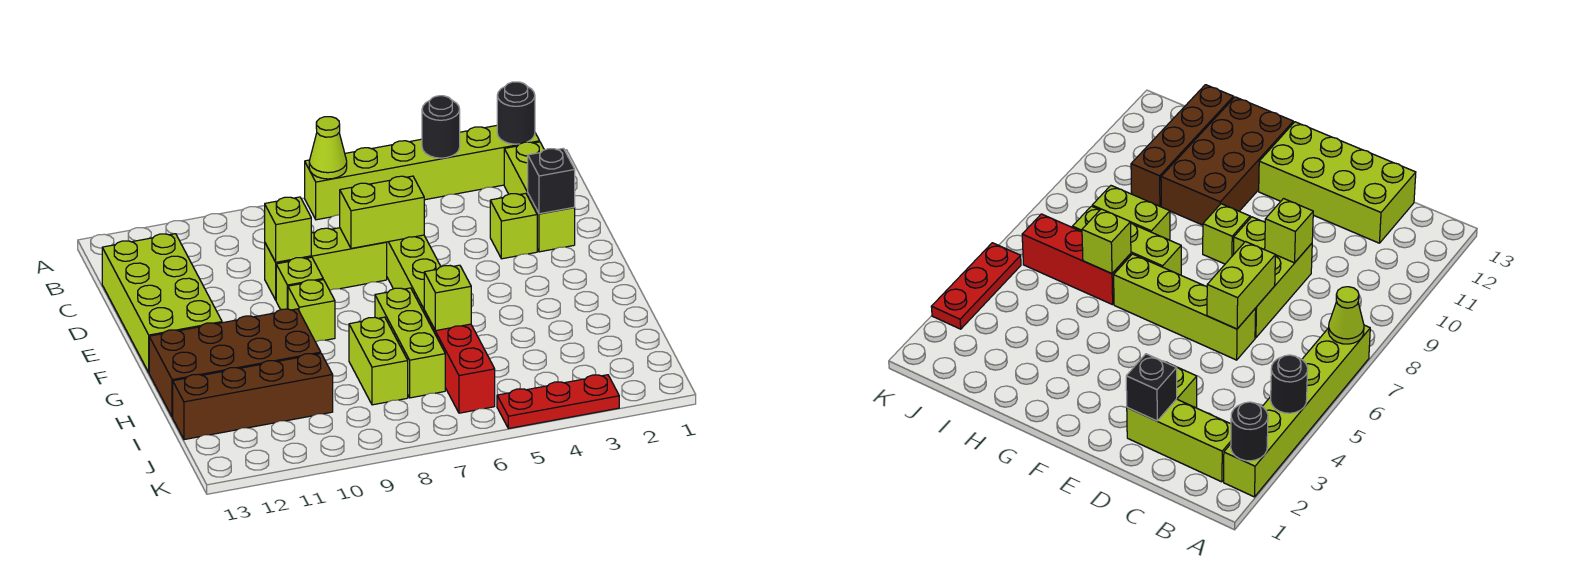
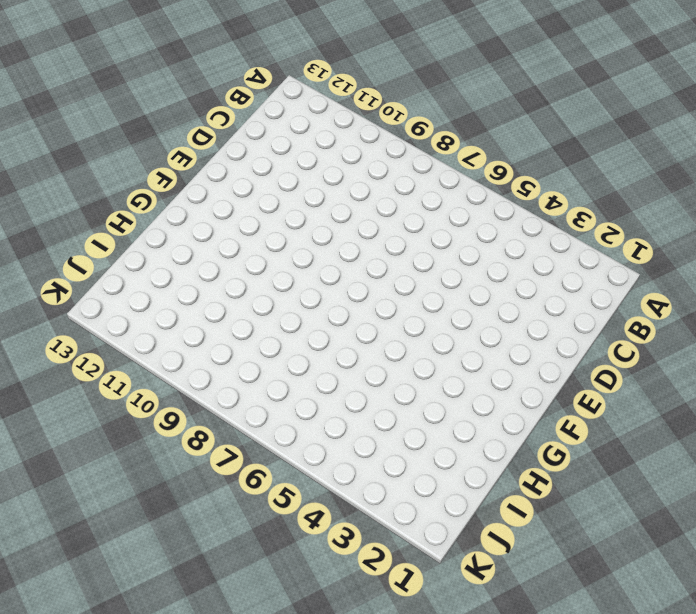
none -> lime brick A2:A7 level 1
none -> lime brick B2:D2 level 1
none -> lime brick C12:F13 level 1

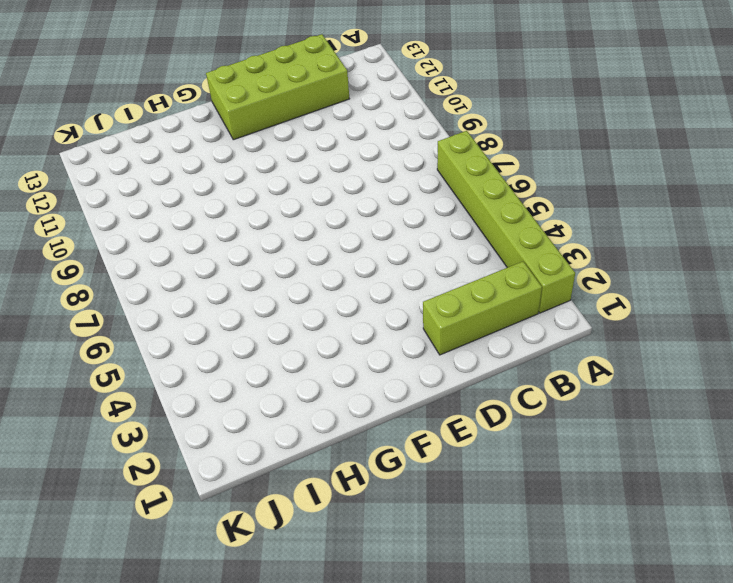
none -> lime brick D3 level 1
none -> lime brick D6:G6 level 1
none -> lime brick D7:D9 level 1

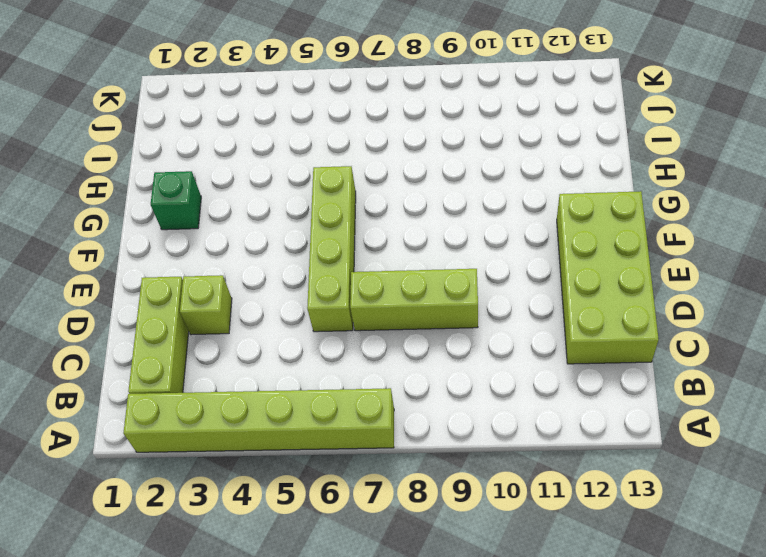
green brick G2 level 1 -> none
none -> lime brick E9 level 1
none -> lime brick F9 level 1
none -> lime brick G7:I7 level 1

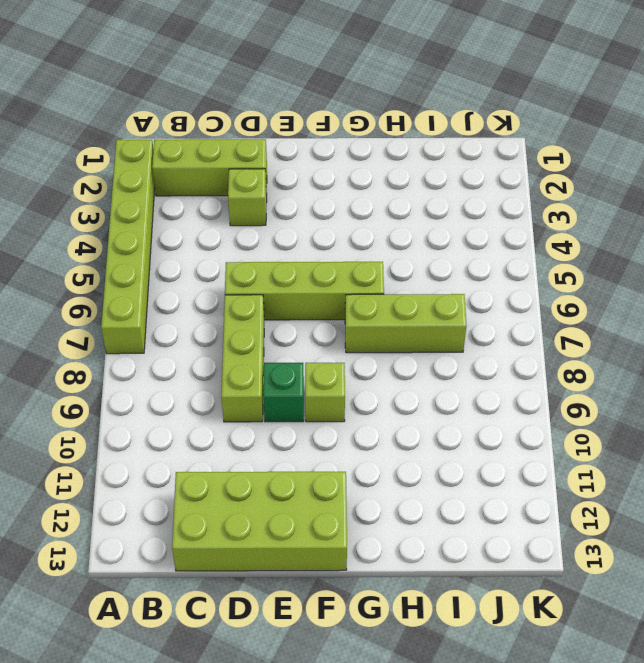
green brick E9 level 1 -> lime brick E9 level 1
none -> brown brick G10:H13 level 1
none -> red brick H6:J6 level 1
none -> lime brick H8:I8 level 1

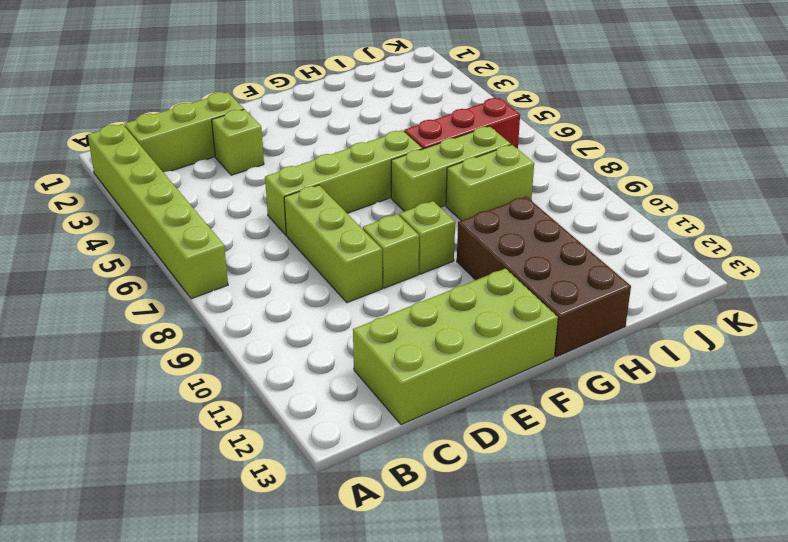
none -> brown brick I10:I13 level 1
none -> red plate K3:K5 level 1
none -> black round brick A2 level 2

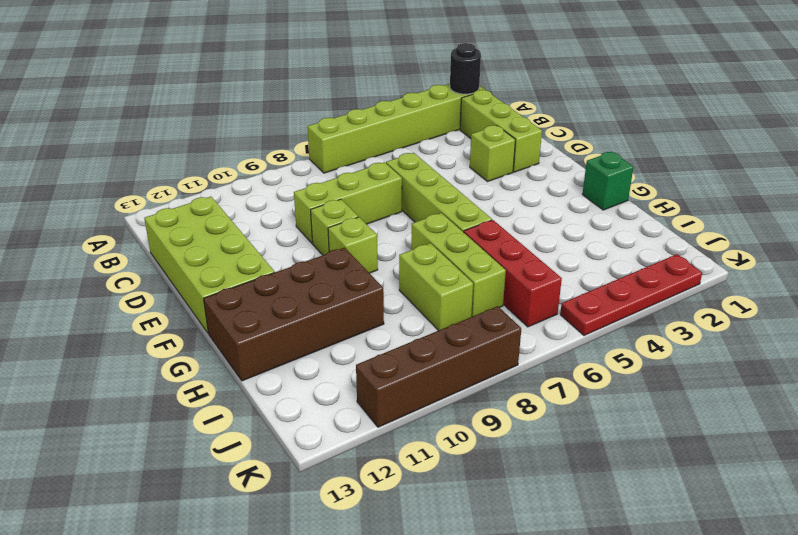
green brick G1 level 1 -> none
red plate K2:K5 level 1 -> red plate K3:K5 level 1
brown brick K8:K11 level 1 -> brown brick I10:I13 level 1
none -> black round brick A4 level 2
none -> lime cone A7 level 2
none -> black brick D2 level 2

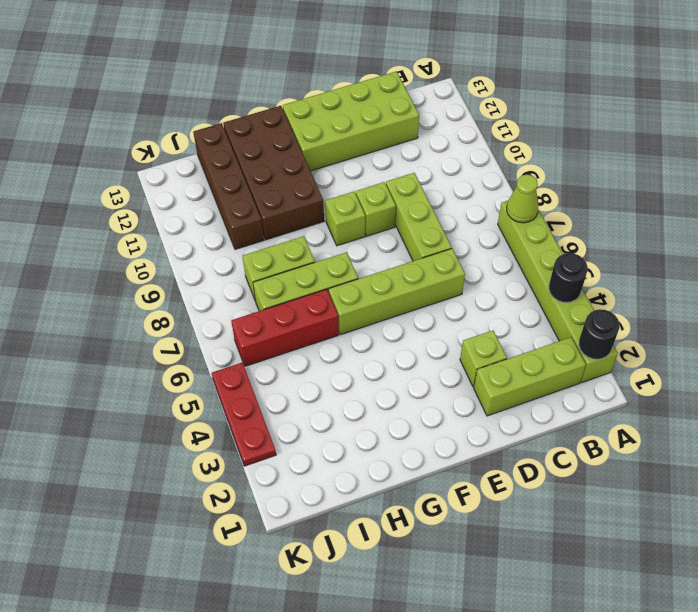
none -> black brick D2 level 2
none -> lime brick D6:D7 level 2
none -> lime brick D9 level 2

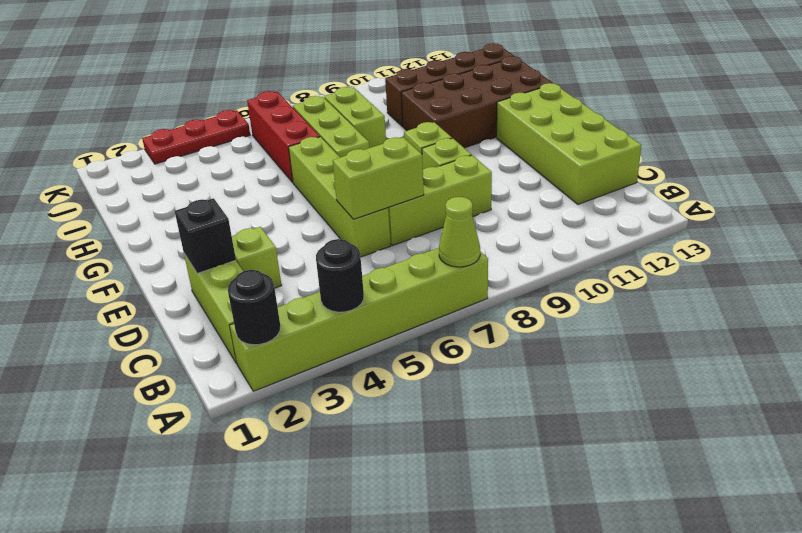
none -> lime brick D9 level 2
none -> lime brick H6 level 2

